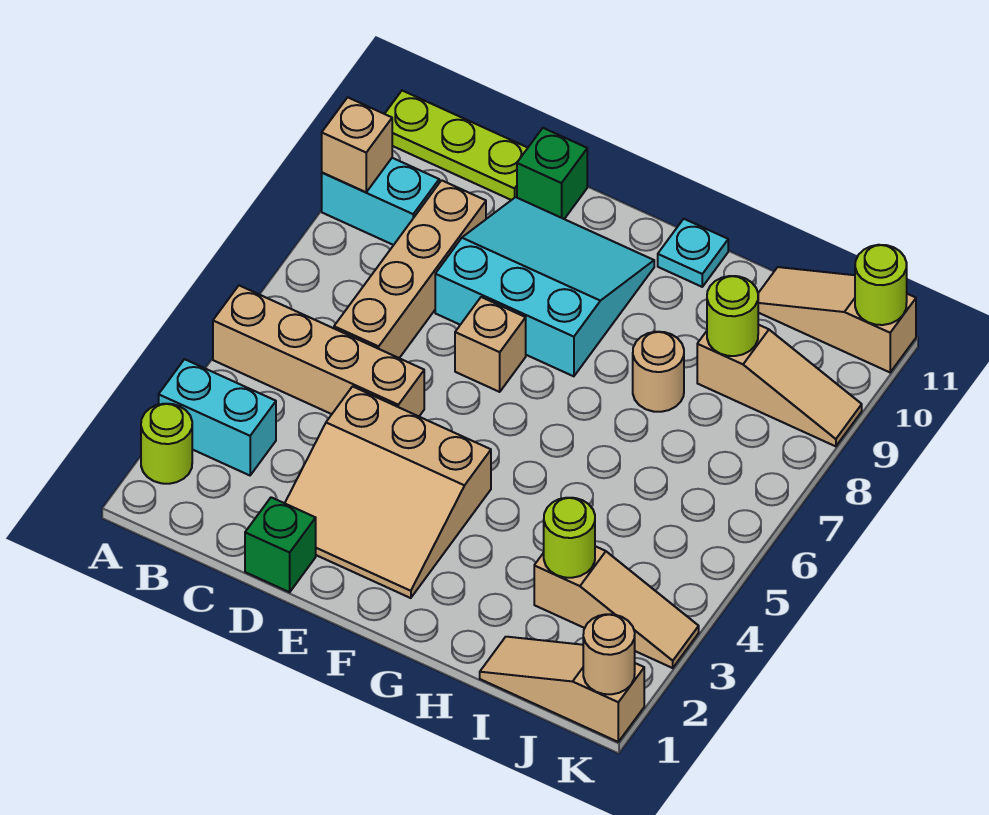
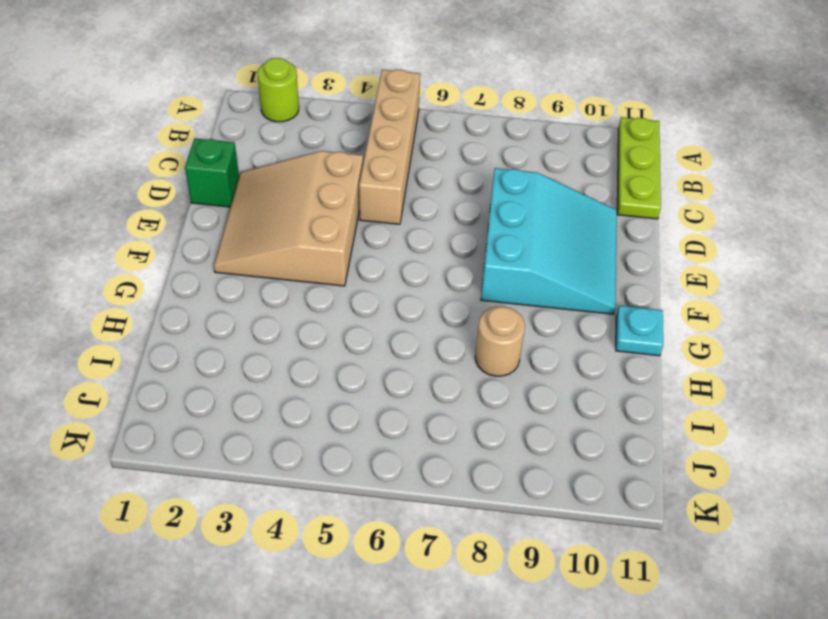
none -> cyan brick A3:B3 level 1
none -> cyan brick A9:B9 level 1
none -> tan brick C6:C9 level 1

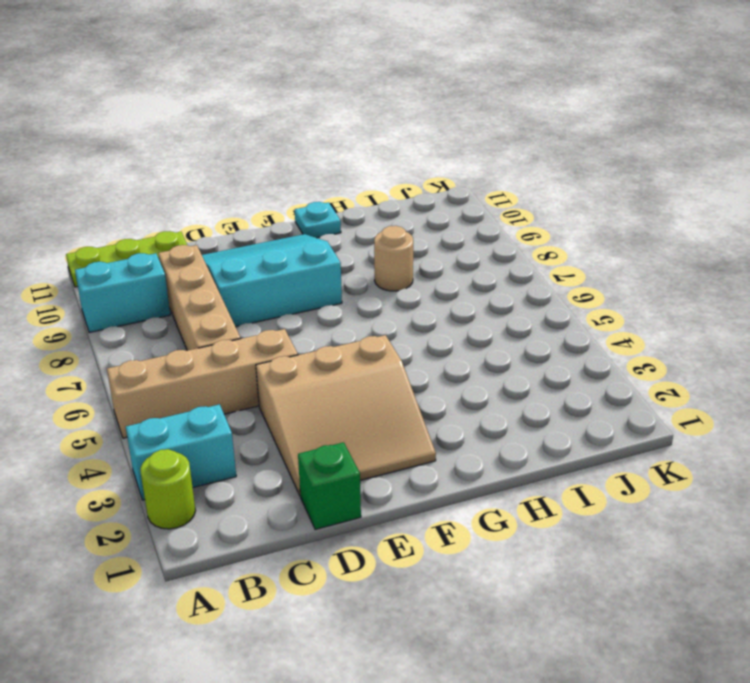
none -> green brick D11 level 1
none -> tan brick E7 level 1
none -> tan slope I1:K1 level 1 top K

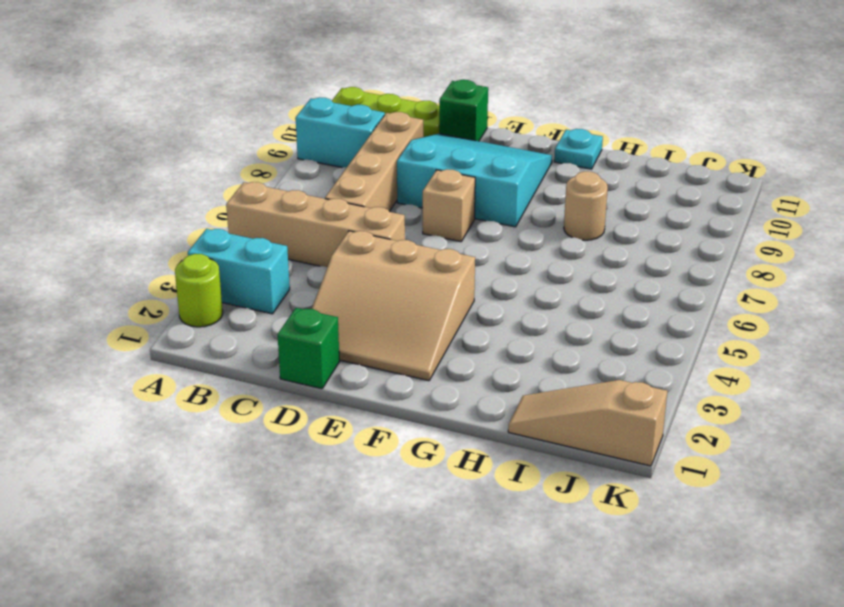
none -> tan slope I3:K3 level 1 top I
none -> tan slope I9:K9 level 1 top I
none -> tan slope I11:K11 level 1 top K

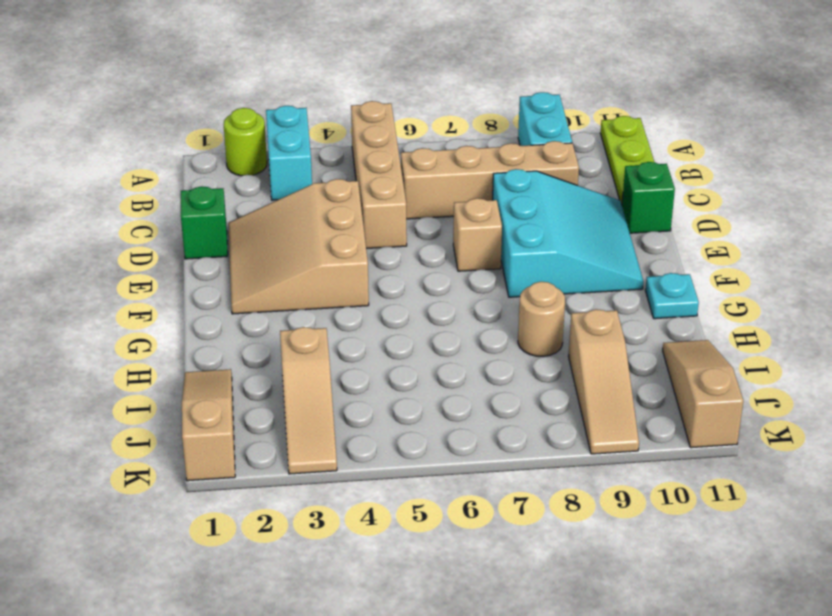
none -> tan brick A9 level 2
none -> lime round brick I3 level 2
none -> lime round brick I9 level 2

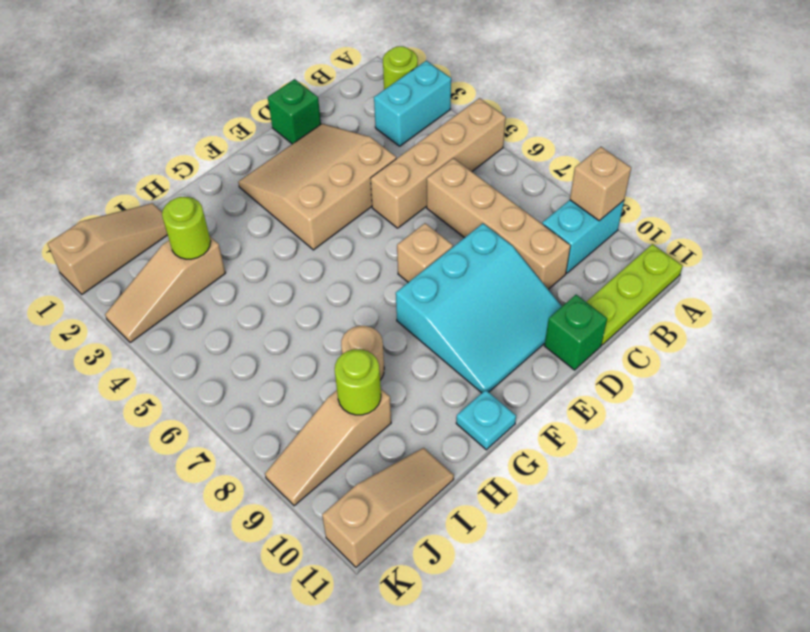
none -> tan round brick K1 level 2
none -> lime round brick K11 level 2

